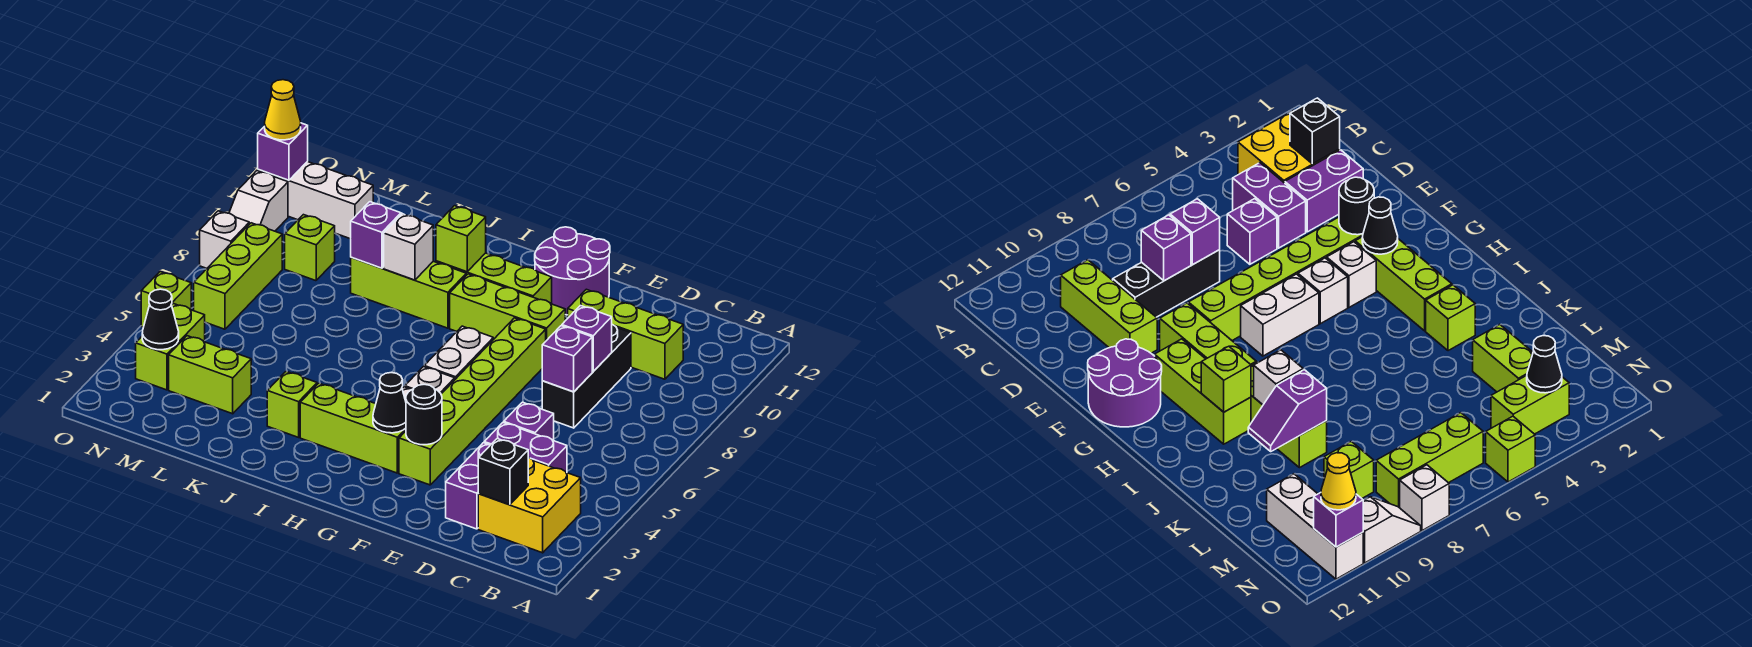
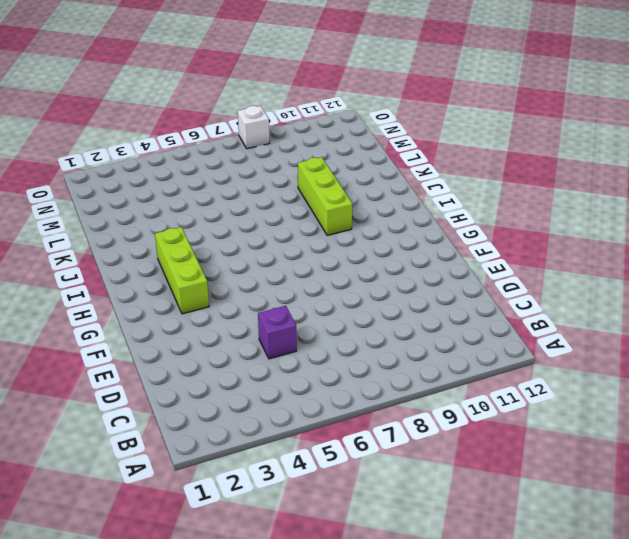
none -> yellow brick B2:C3 level 1
none -> purple brick C4:D4 level 1
none -> lime brick C10:E10 level 1
none -> purple brick D2:D3 level 1

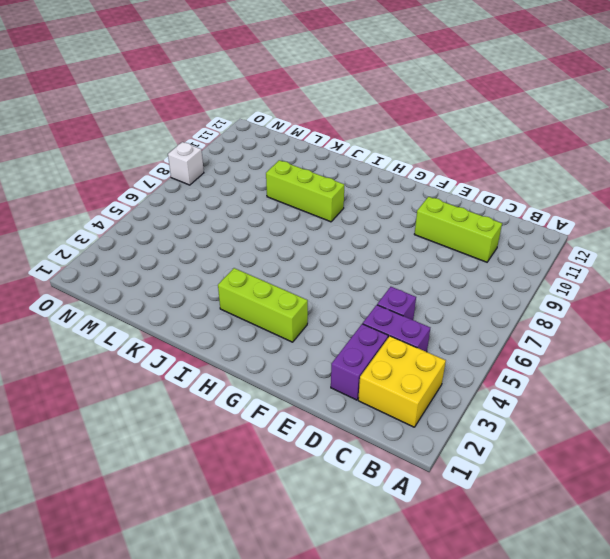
none -> black brick D7:D9 level 1
none -> lime brick F3:F8 level 1
none -> lime brick F9:H9 level 1
none -> purple round brick F11:G12 level 1

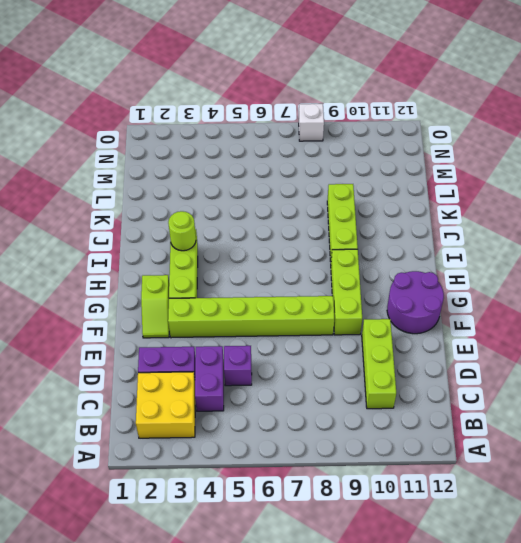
lime slope F2:G2 level 1 top G -> none
lime round brick I3 level 2 -> none
none -> black brick D7:D9 level 1
none -> white brick G4 level 1
none -> white brick G5 level 1
none -> white brick G6:G7 level 1

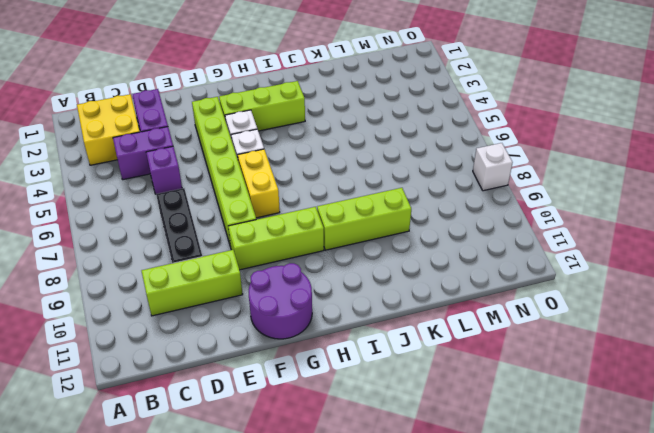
yellow brick G6:G7 level 1 -> white brick G6:G7 level 1
none -> lime brick G10:I10 level 1
none -> lime brick J3 level 1
none -> lime brick L3:M3 level 1
none -> lime brick M9 level 1

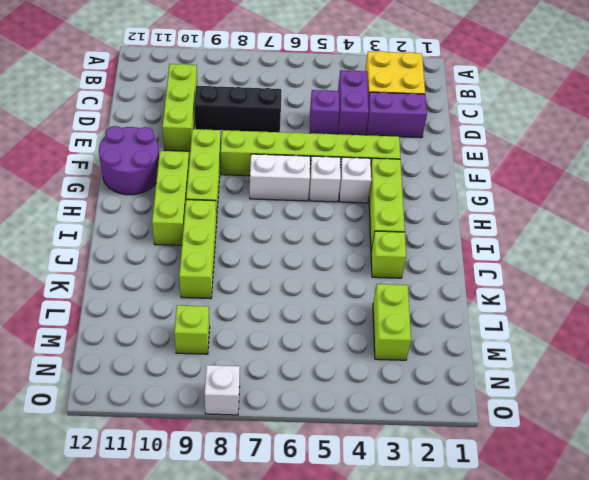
none -> white brick M11:O11 level 1
none -> lime brick N3:N4 level 1
none -> lime brick N6:N8 level 1
none -> lime brick O5 level 1

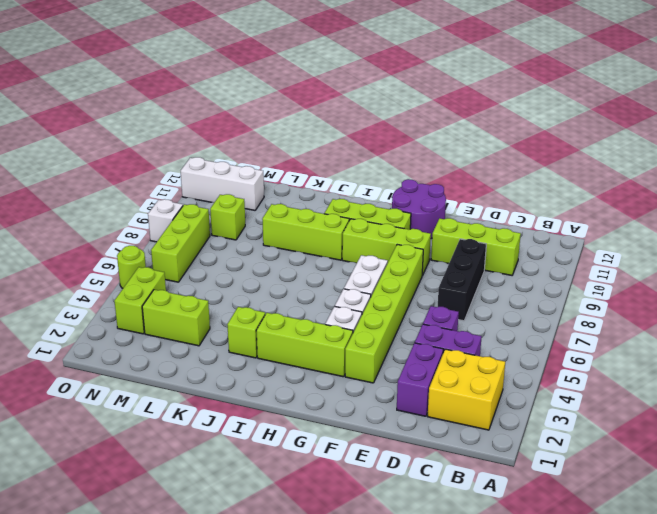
lime round brick O5 level 1 -> lime brick O5 level 1
none -> white slope O9:O10 level 1 top 10
none -> black brick C2 level 2
none -> purple brick D7 level 2
none -> purple brick D8 level 2

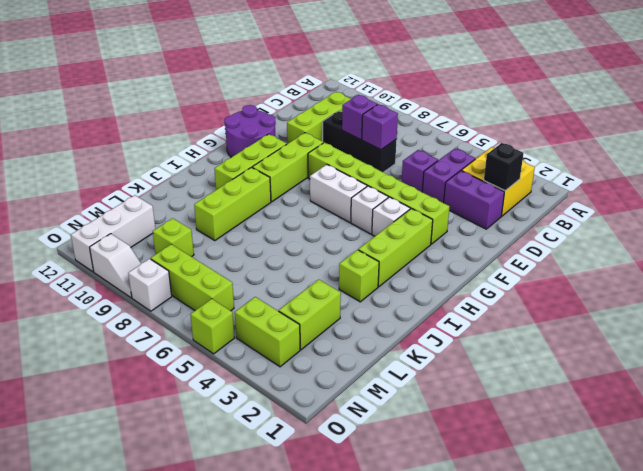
none -> black round brick F3 level 2
none -> black cone G3 level 2
none -> lime brick I10 level 2
none -> white brick J9 level 2

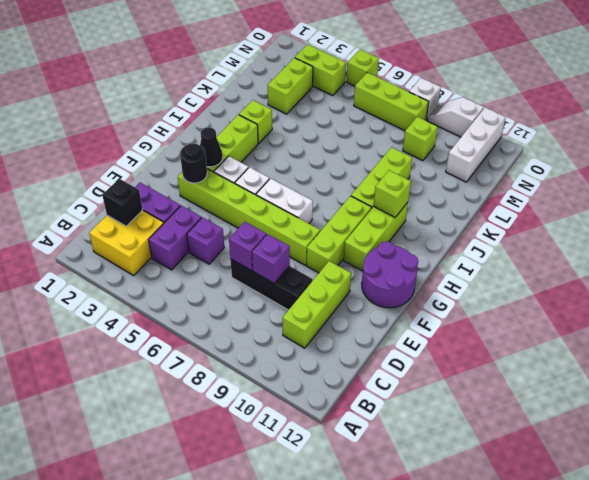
none -> white brick J9 level 2
none -> purple slope K9:K10 level 2 top 9
none -> black cone N3 level 2
none -> purple brick O11 level 2

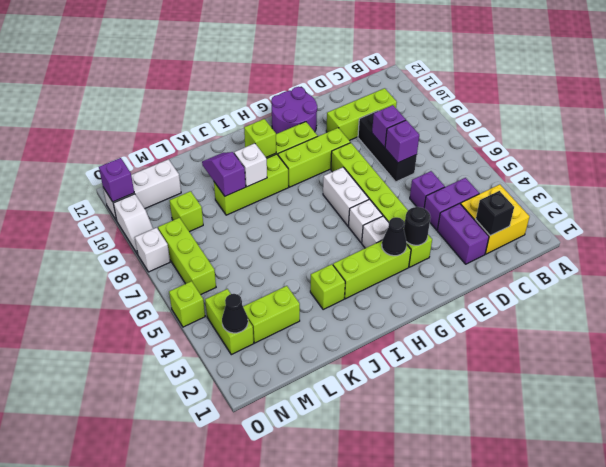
none -> yellow cone O11 level 3

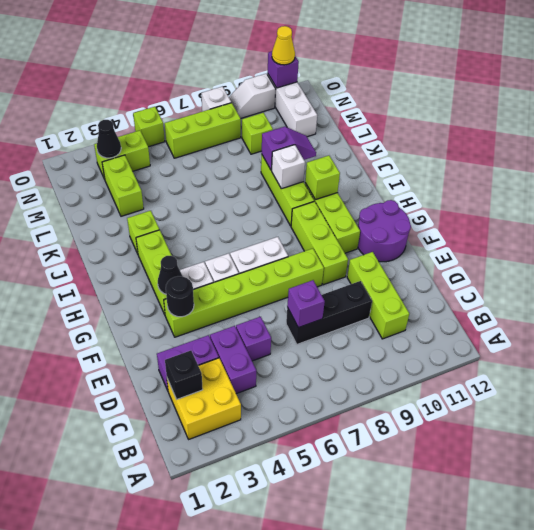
none -> purple brick D8 level 2

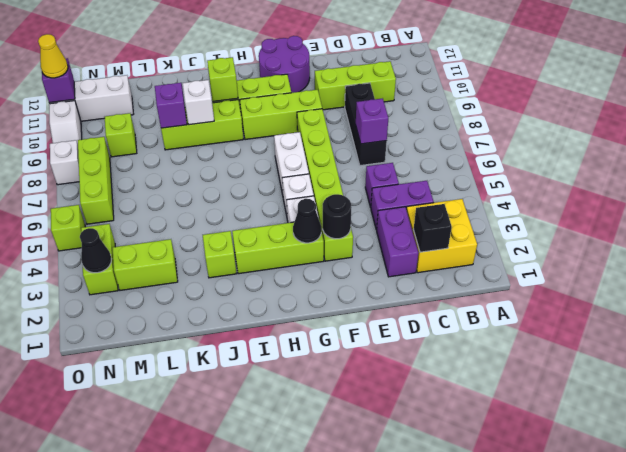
none -> purple brick D8 level 2

